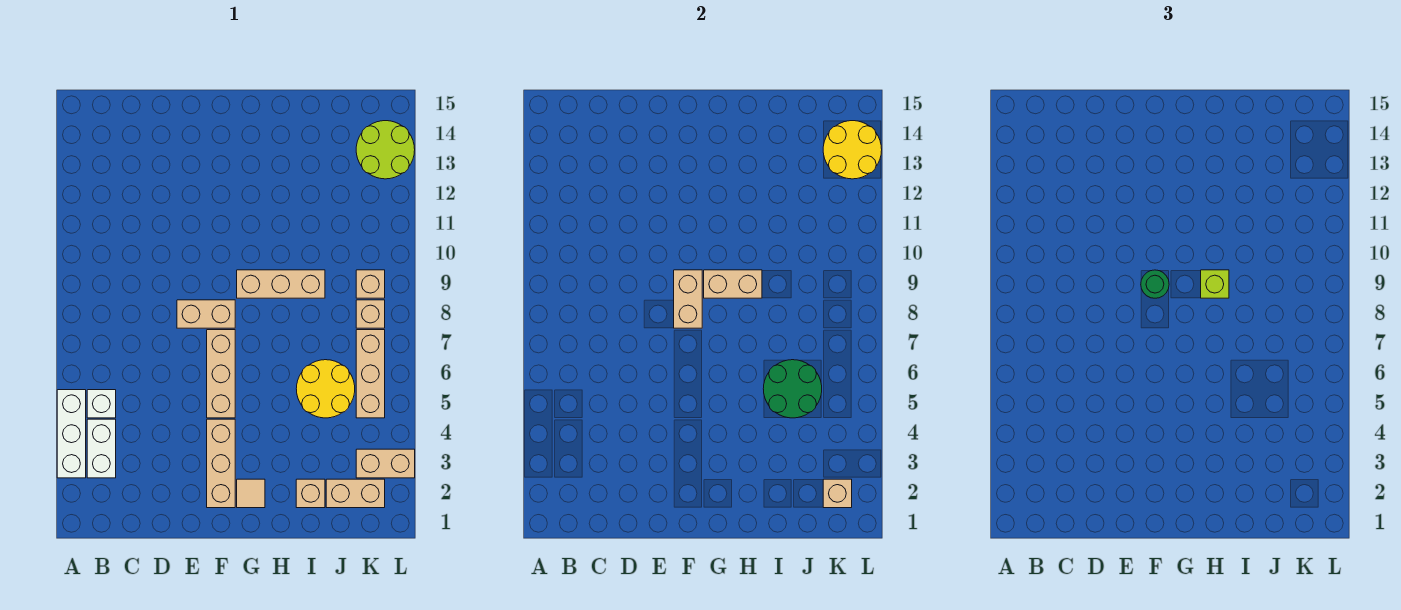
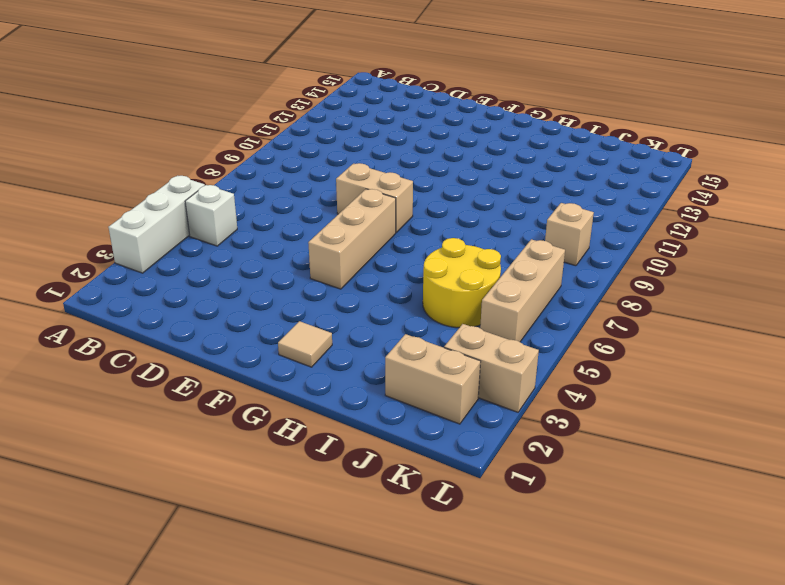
none -> white brick B3:B4 level 1
none -> tan brick F2:F4 level 1
none -> tan brick G9:I9 level 1

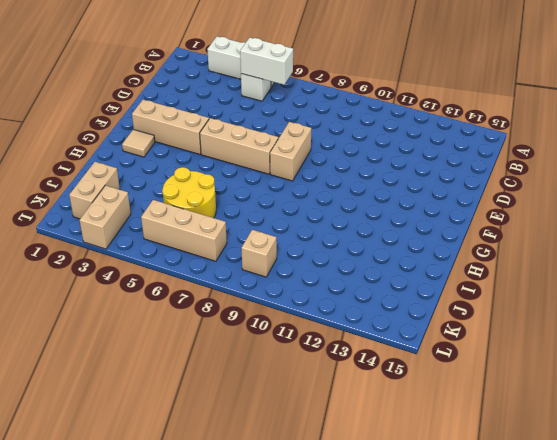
white brick B5:B6 level 2 -> white brick B3:B4 level 1
none -> tan brick G9:I9 level 1
none -> tan brick I2 level 1
none -> tan brick K8 level 1

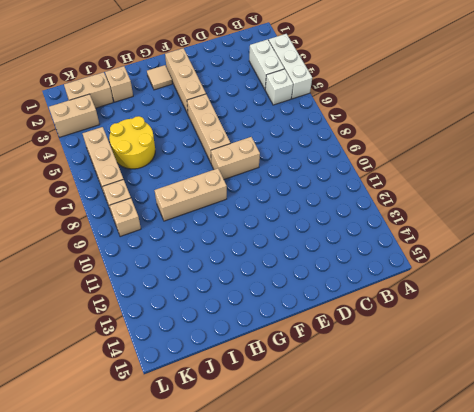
none -> lime round brick K13:L14 level 1
none -> tan brick F8:F9 level 2
none -> tan brick G9:H9 level 2

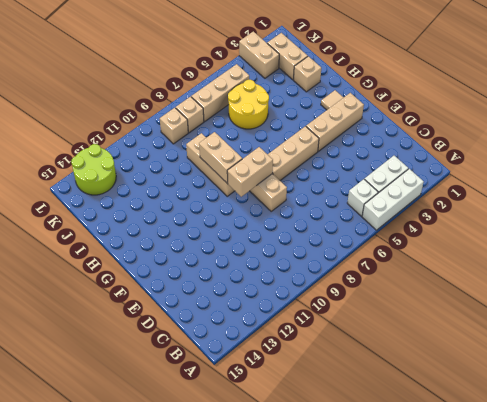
none -> green round brick I5:J6 level 2
none -> tan brick K2 level 2
none -> yellow round brick K13:L14 level 2

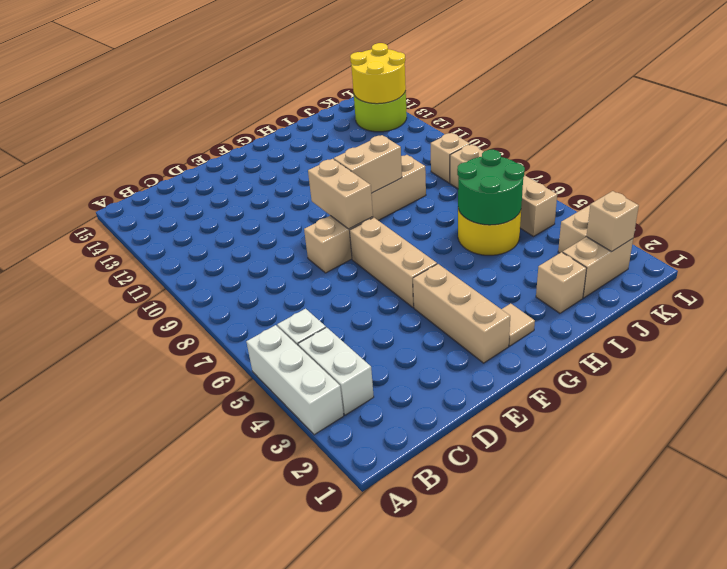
none -> green round brick F9 level 3
none -> lime brick H9 level 3

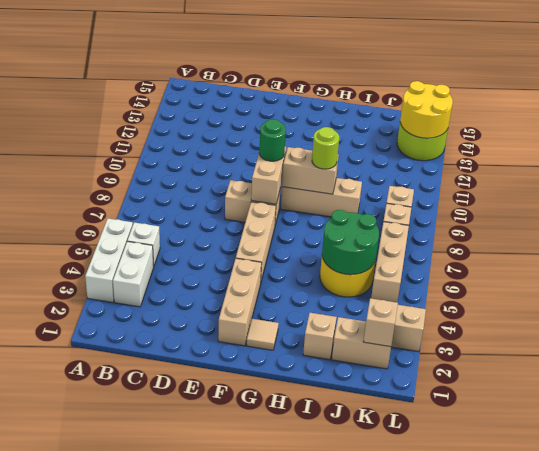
lime round brick H9 level 3 -> lime brick H9 level 3

